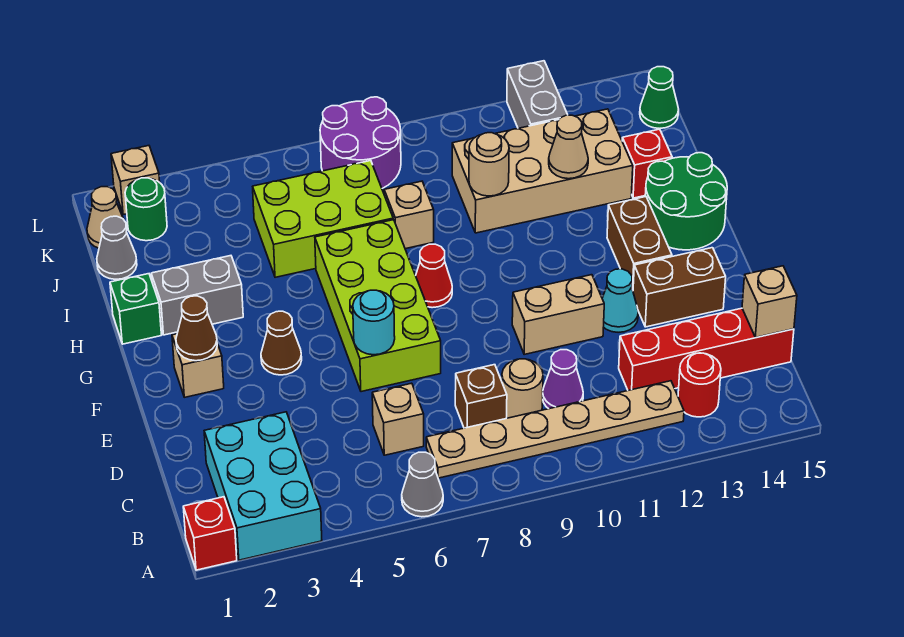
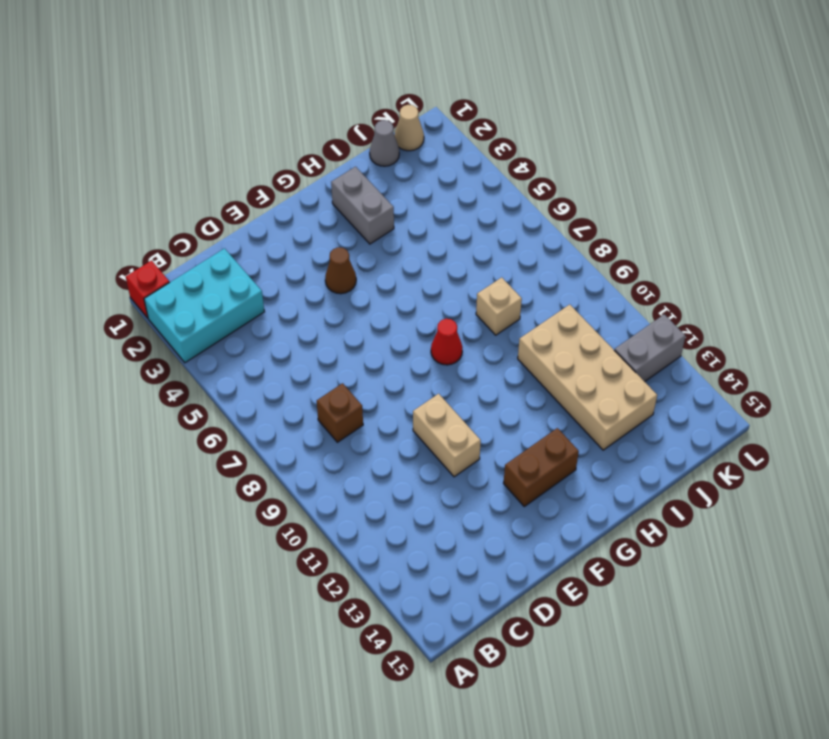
none -> grey cone A6 level 1
none -> tan plate B7:B12 level 1
none -> red round brick B13 level 1
none -> tan brick C6 level 1

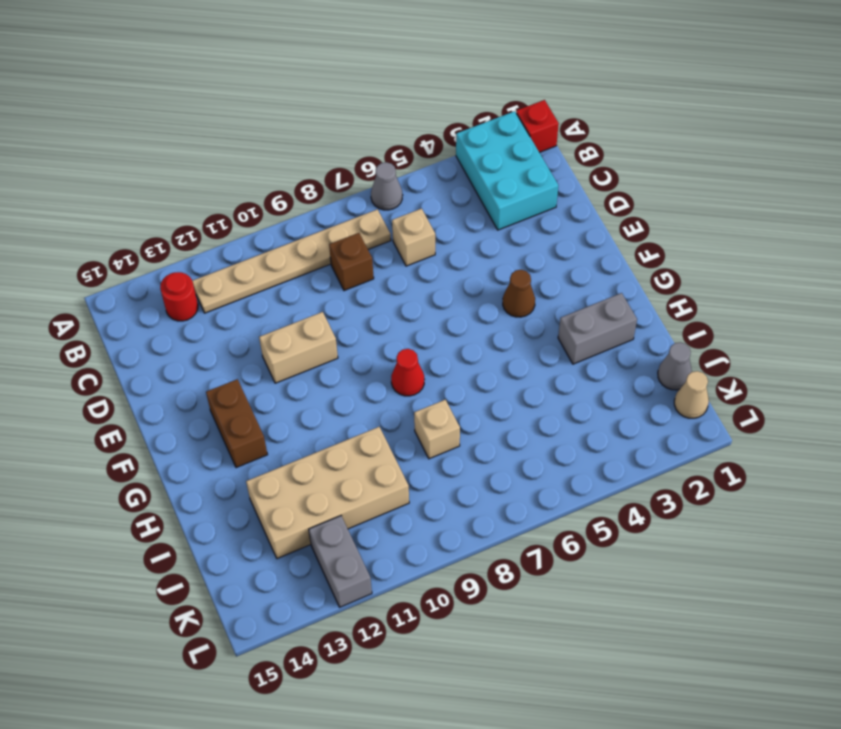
none -> tan round brick C9 level 1
none -> purple cone C10 level 1
none -> red brick C12:C15 level 1
none -> lime brick E6:H7 level 1

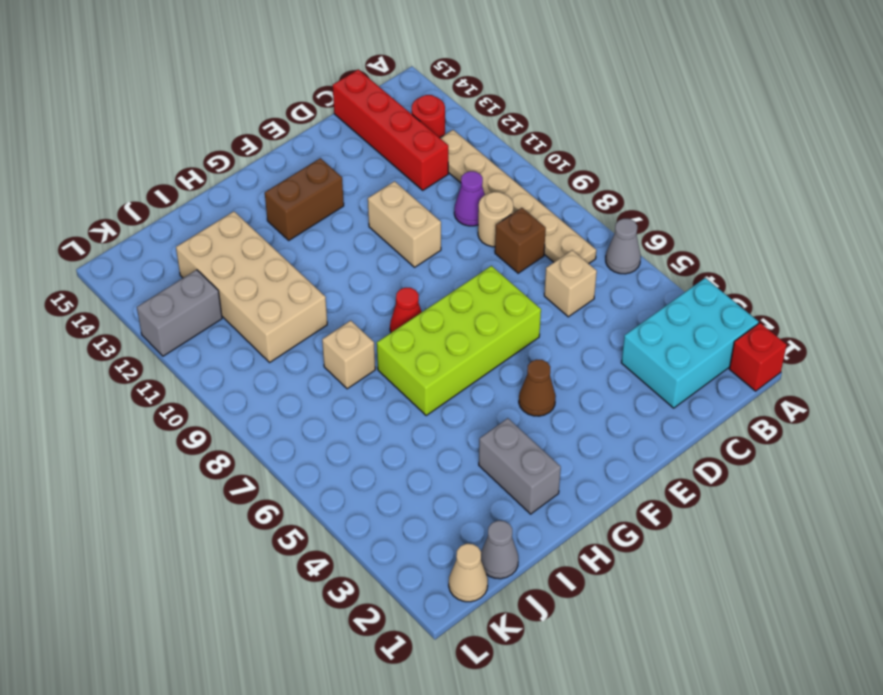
none -> cyan cone E12 level 1
none -> brown brick E13:E14 level 1
none -> tan brick F2 level 1
none -> green round brick G14:H15 level 1

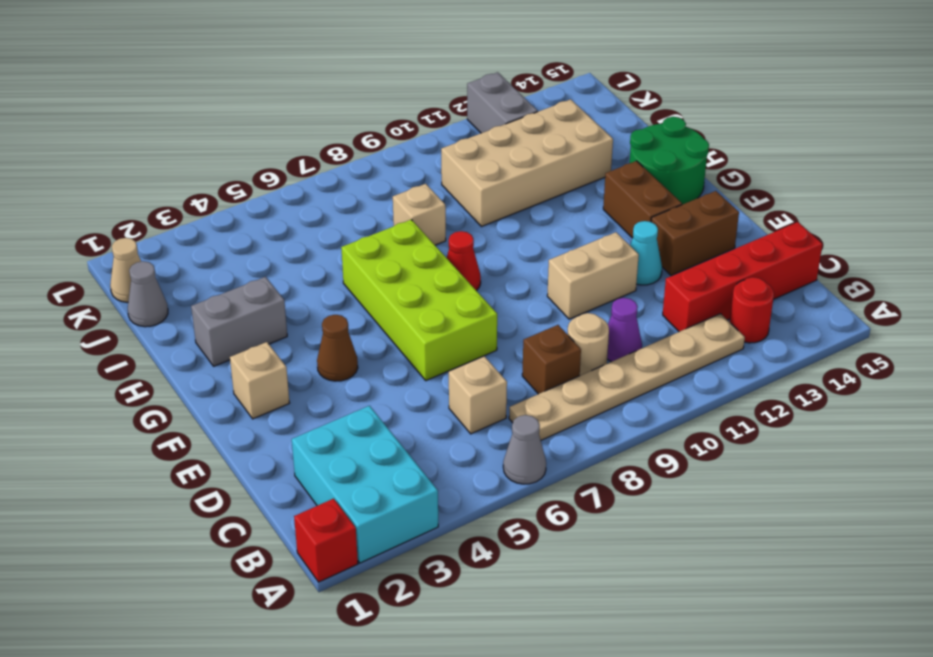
none -> green brick H1 level 1
none -> lime brick I5:J7 level 1
none -> red brick I14 level 1
none -> green round brick K2 level 1

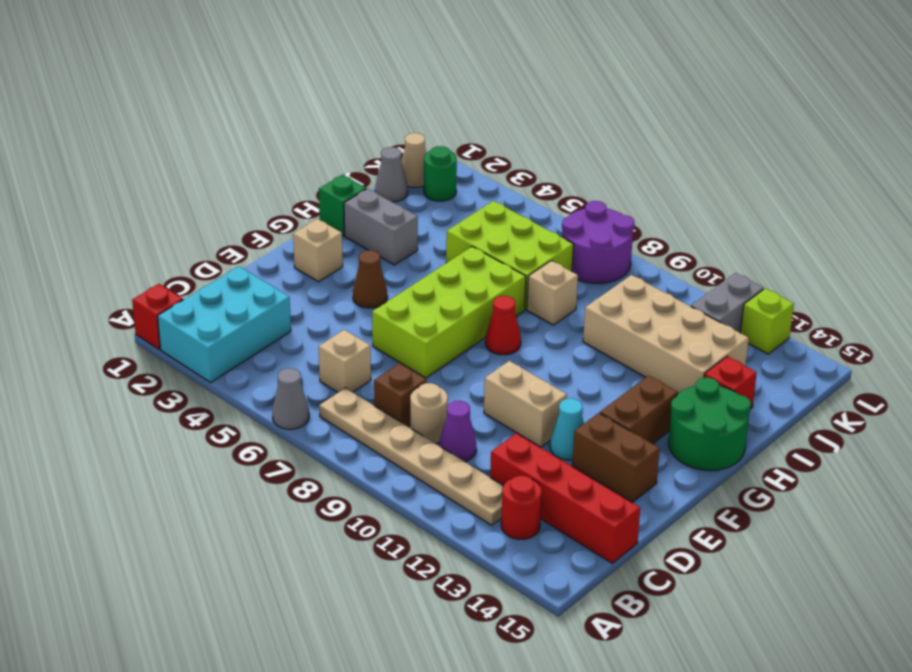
lime brick L13 level 1 -> none
none -> green cone K15 level 1
none -> tan brick L2 level 1
none -> tan brick C15 level 2
none -> cyan round brick E6 level 2

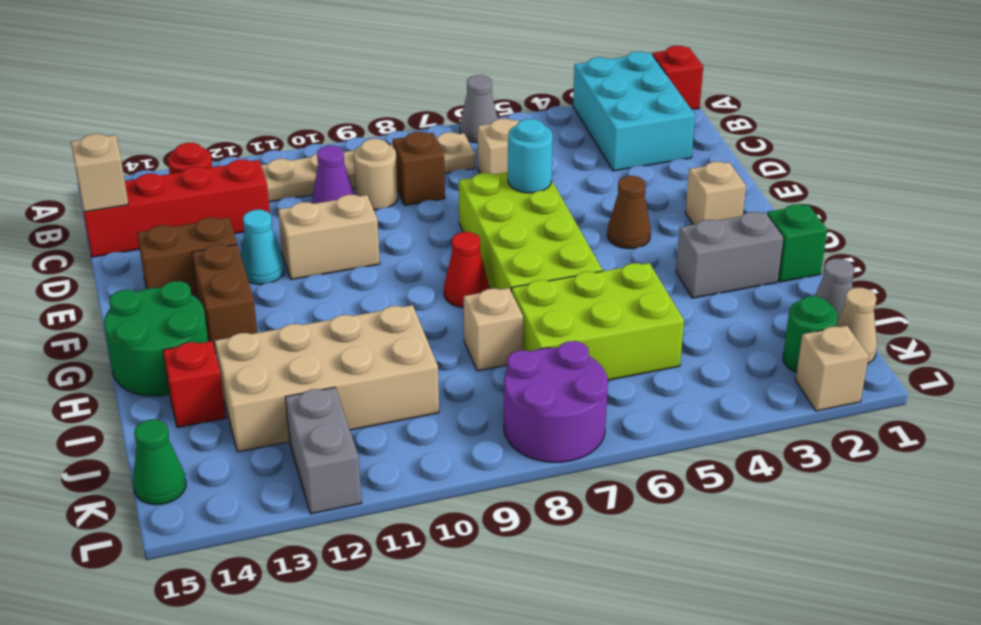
none -> brown cone F2 level 2
none -> tan round brick I10 level 2
none -> tan cone I12 level 2

